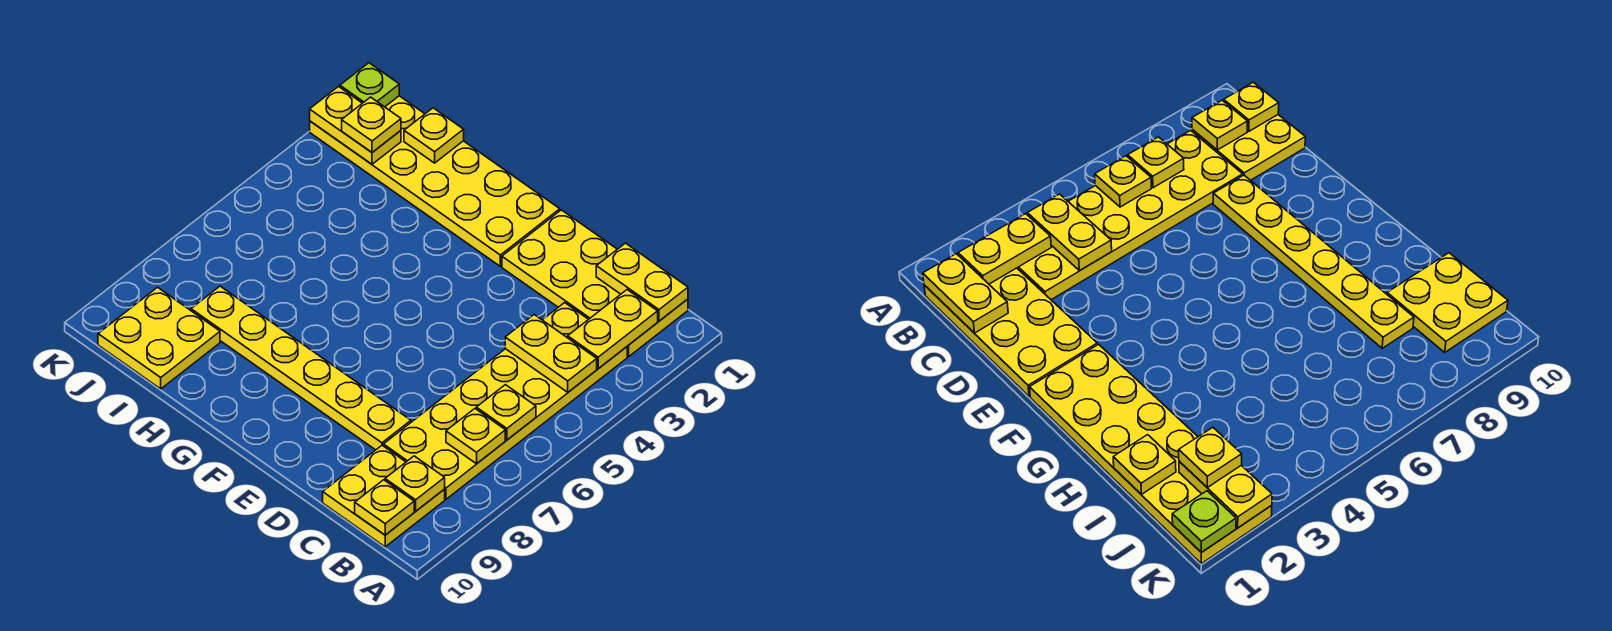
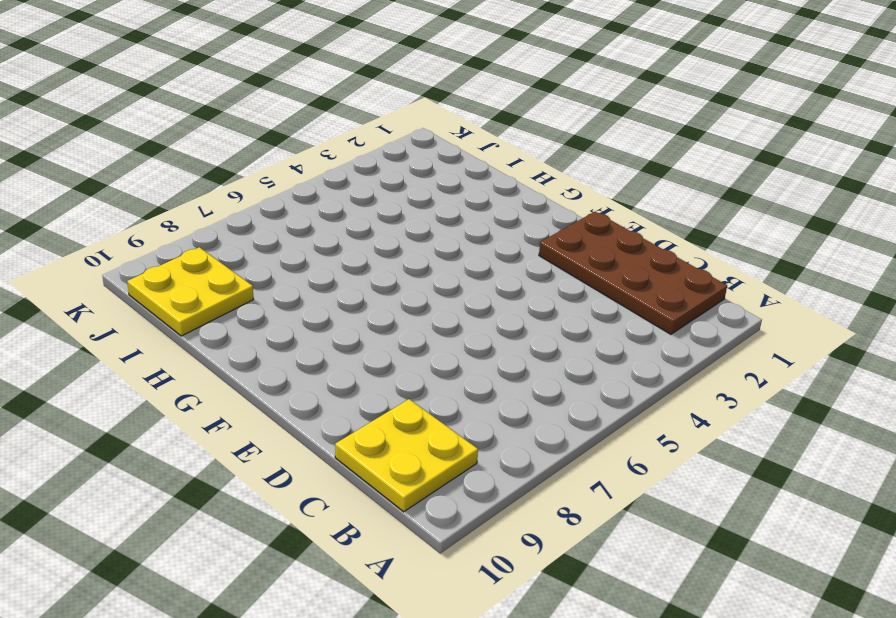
brown plate B1:E2 level 1 -> yellow plate B1:E2 level 1
none -> yellow plate B3:C8 level 1
none -> yellow plate D8:I8 level 1
none -> yellow plate F1:K2 level 1

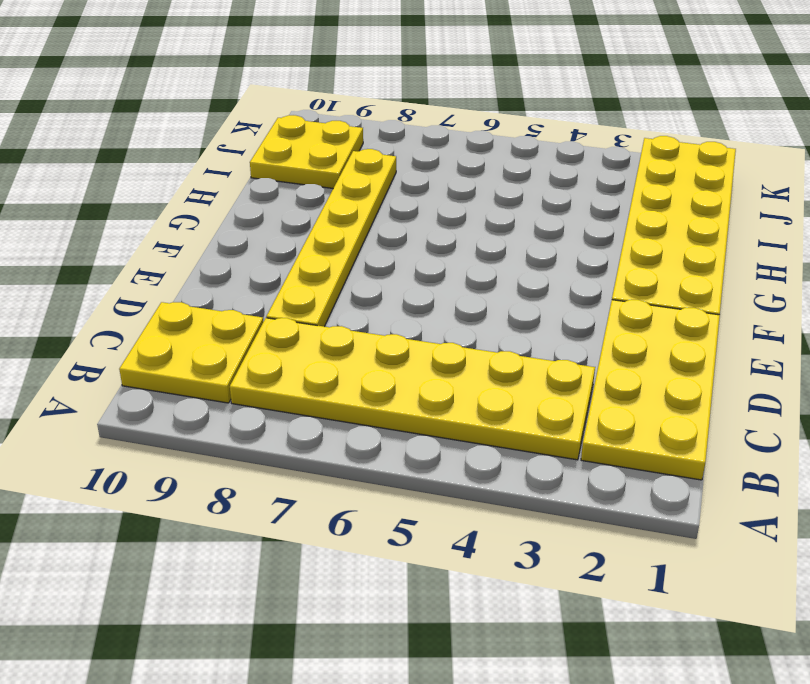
none -> yellow plate B1:C1 level 2
none -> yellow plate B2:B3 level 2
none -> yellow plate B4:C4 level 2

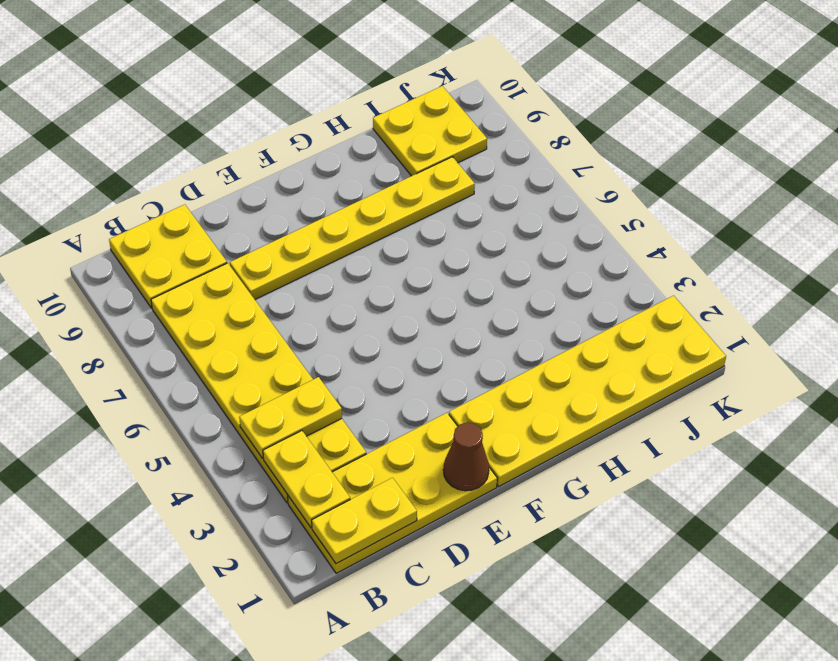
brown cone E1 level 2 -> none
none -> yellow plate B6 level 2
none -> yellow plate B7 level 2
none -> yellow plate B9 level 2

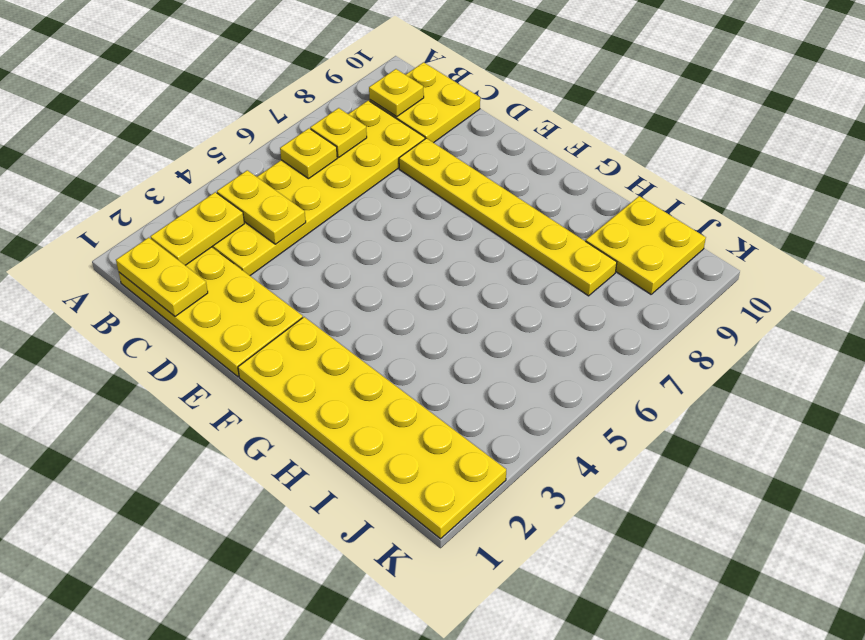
none -> yellow plate B10 level 2
none -> yellow plate I1 level 2
none -> yellow plate J2:K2 level 2

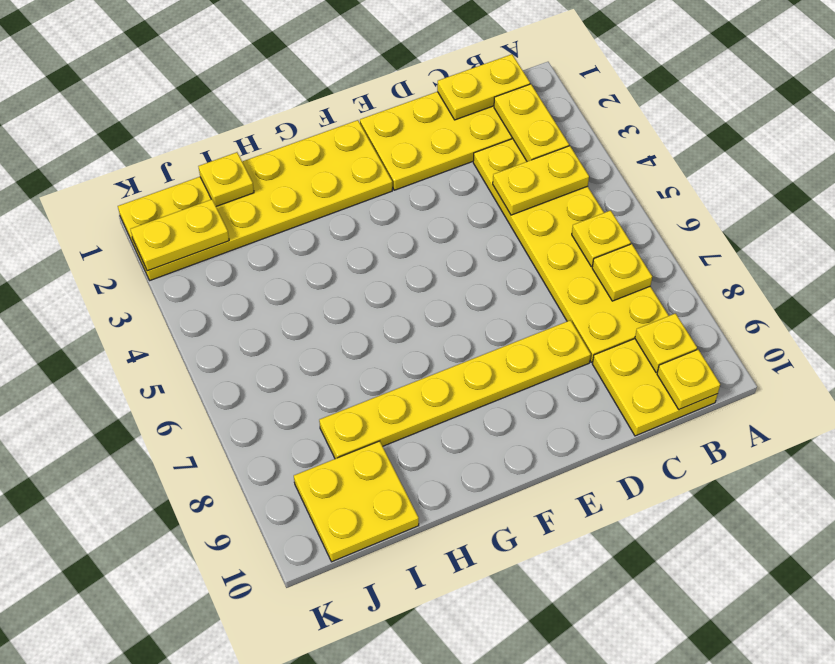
none -> lime plate K1 level 2
none -> yellow plate J2 level 3

